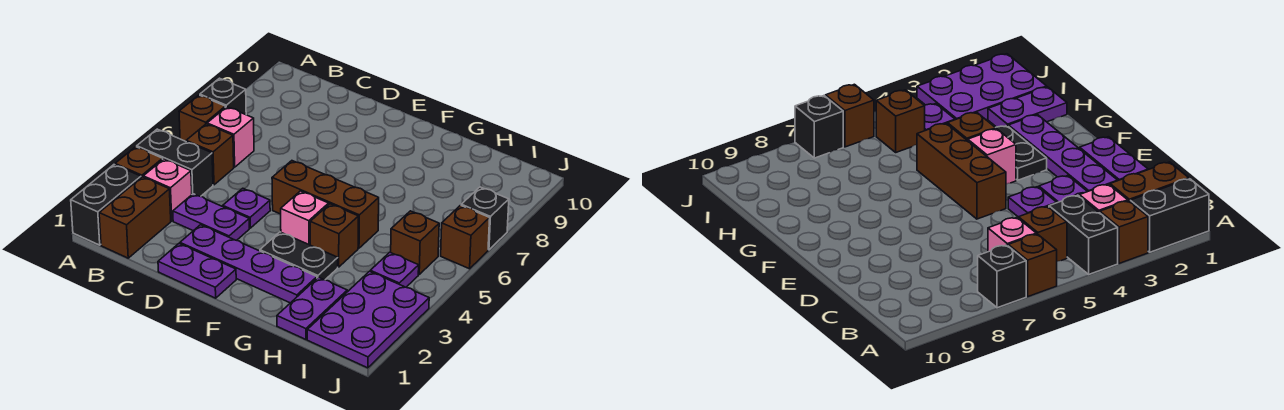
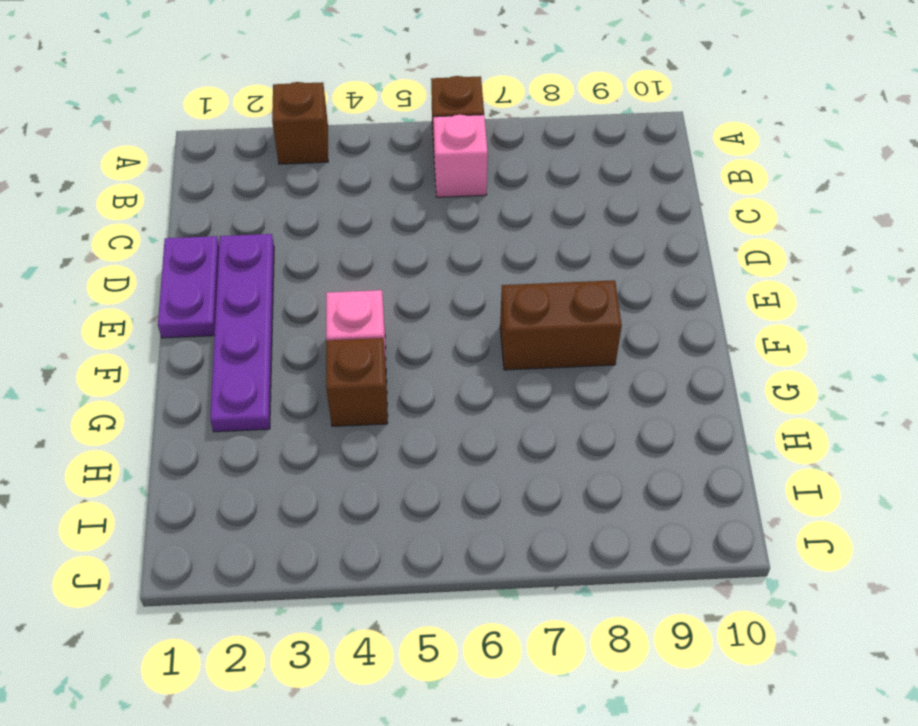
brown brick F7:F8 level 1 -> brown brick B1:B2 level 1
none -> black brick A1:A2 level 1
none -> black brick A4:B4 level 1
none -> black brick A7 level 1

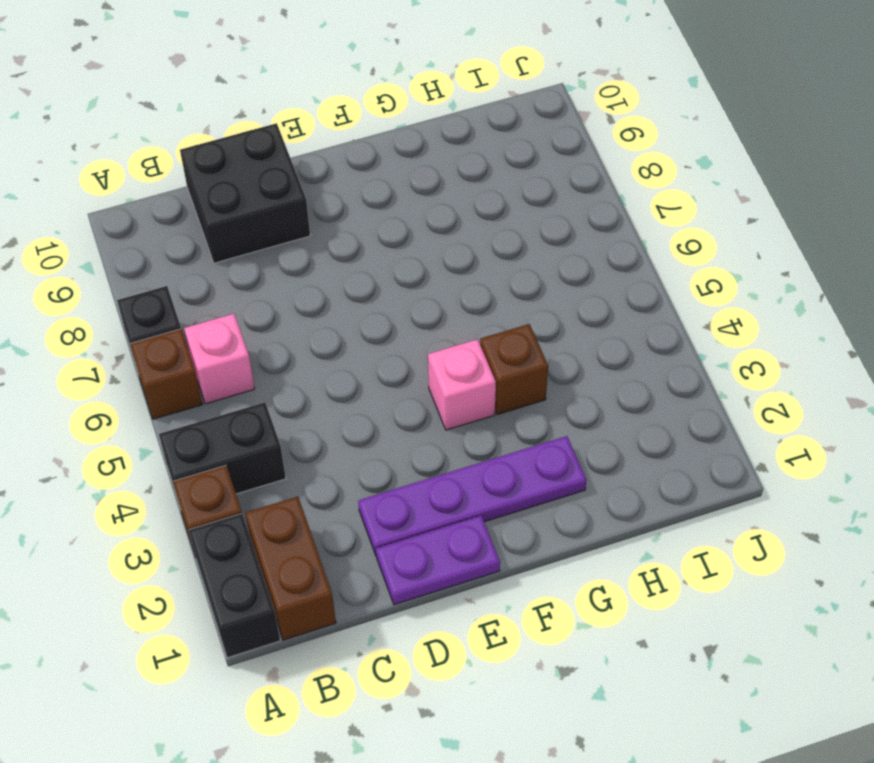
black brick C9:D10 level 1 -> none
none -> pink brick B3 level 1
none -> brown brick B5 level 1
none -> purple plate C3:D3 level 1

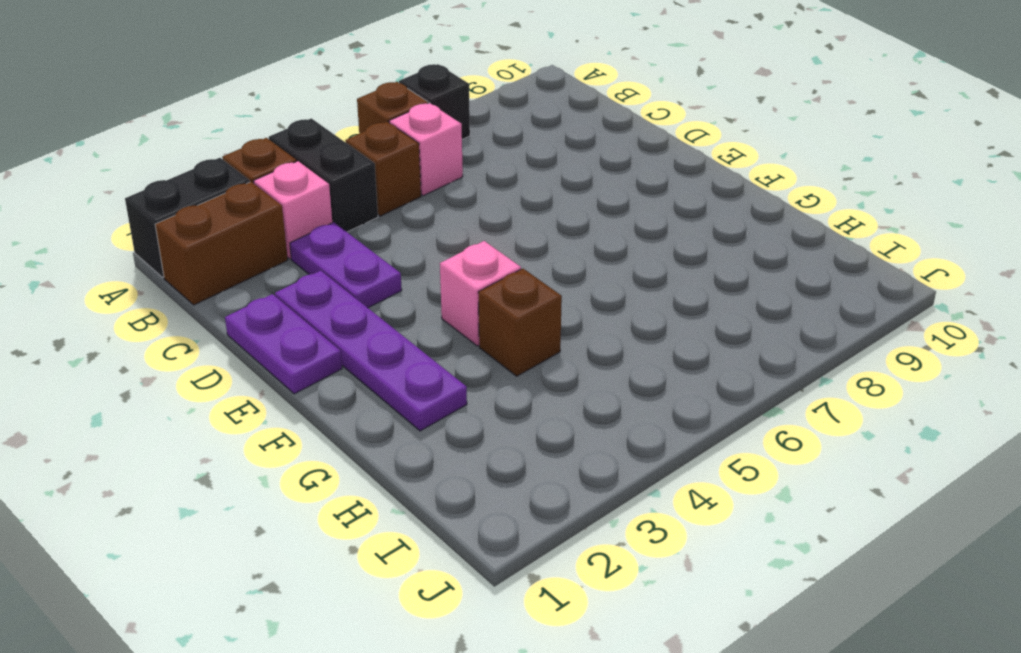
none -> purple plate D4 level 1
none -> brown brick E5:G5 level 1
none -> black plate F3:G3 level 1

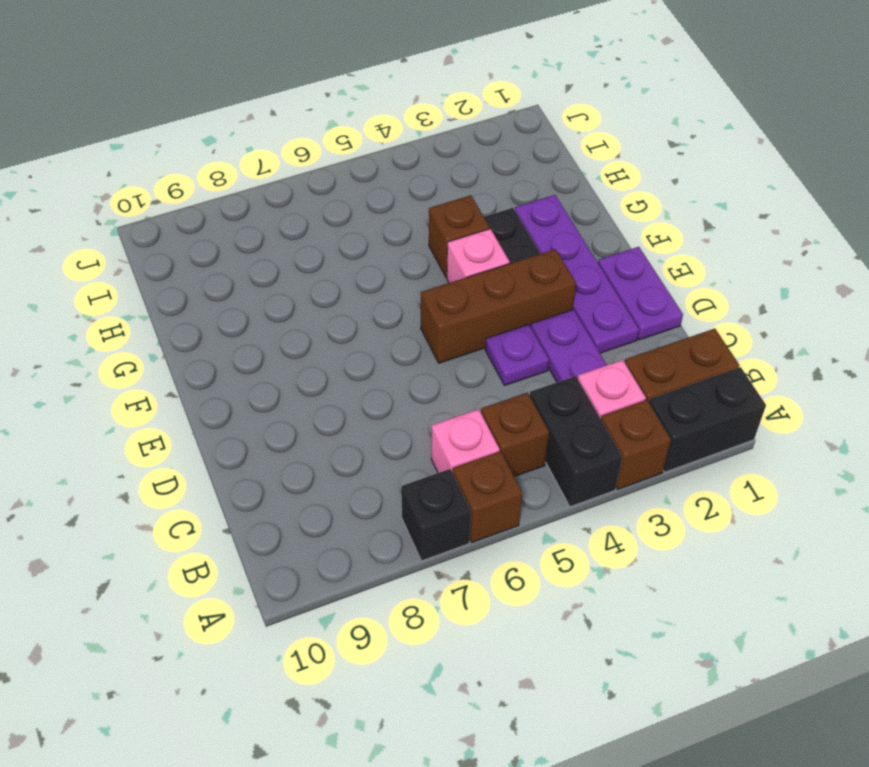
brown brick E3:E5 level 1 -> brown brick E5:G5 level 1
none -> purple plate H1:H2 level 1
none -> purple plate I1:J3 level 1
none -> purple plate I4 level 1

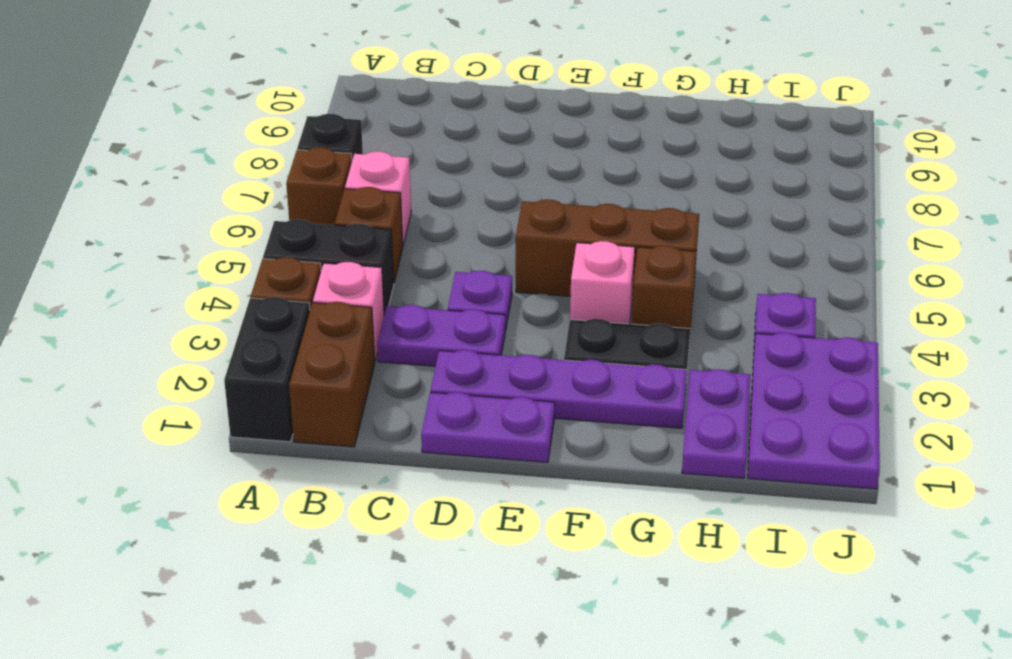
none -> brown brick I5 level 1
none -> brown brick J6 level 1
none -> black brick J7 level 1

